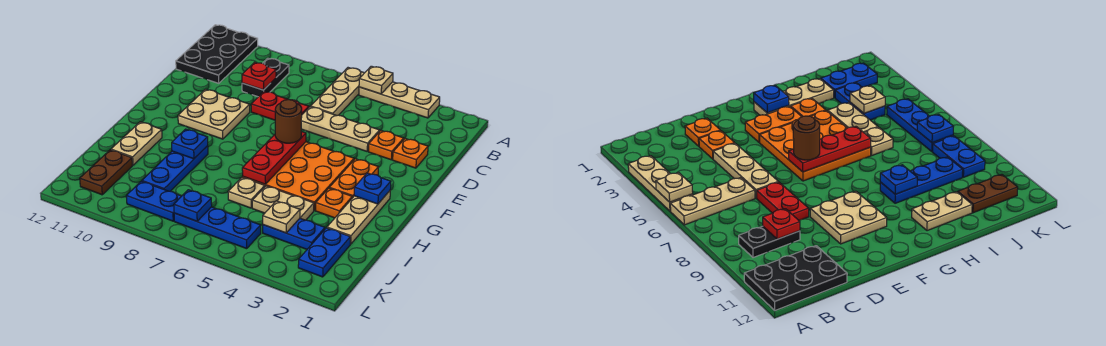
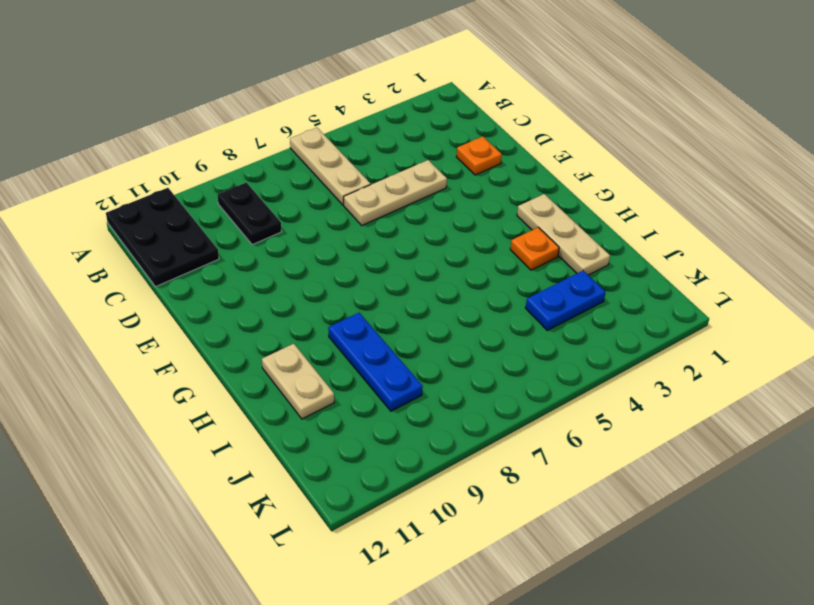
none -> tan plate A3:A5 level 1
none -> orange plate D3 level 1
none -> red plate D7:D8 level 1
none -> tan plate E9:F10 level 1

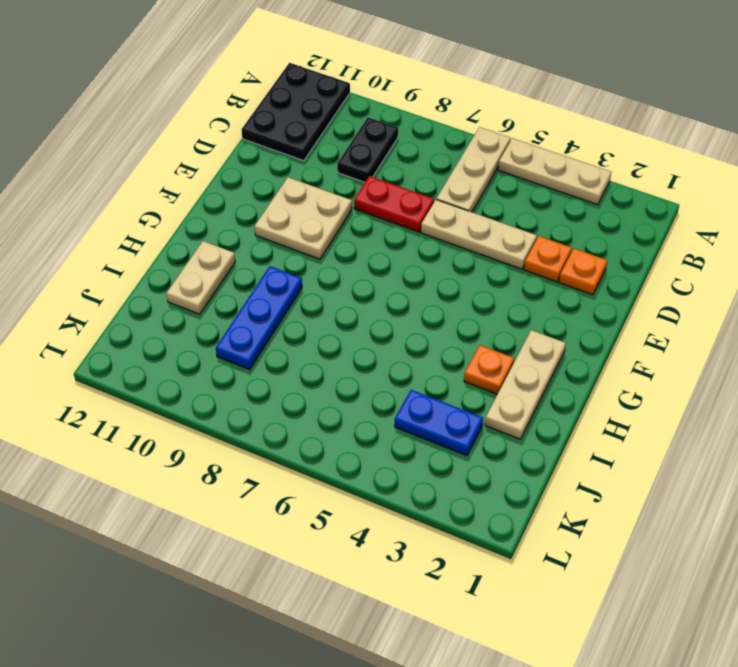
none -> orange plate F3:G3 level 1
none -> orange plate F4:H6 level 1
none -> tan plate I4:I5 level 1
none -> tan plate I6 level 1

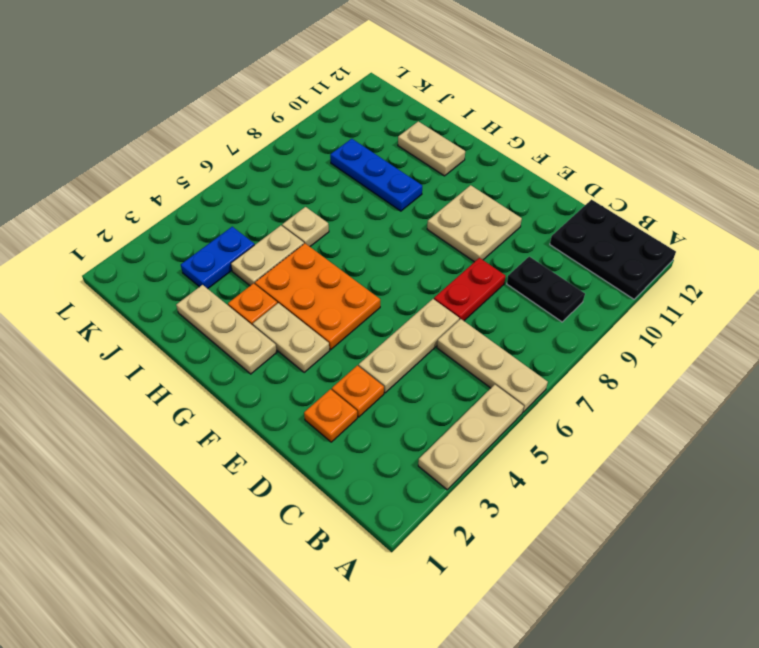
tan plate F3:G3 level 1 -> orange plate F3:G3 level 1
orange plate F4:H5 level 1 -> orange plate F4:H6 level 1
none -> blue plate J2:K2 level 1
none -> brown plate J11:K11 level 1
none -> blue plate K5:K7 level 1
none -> blue plate K8:K9 level 1

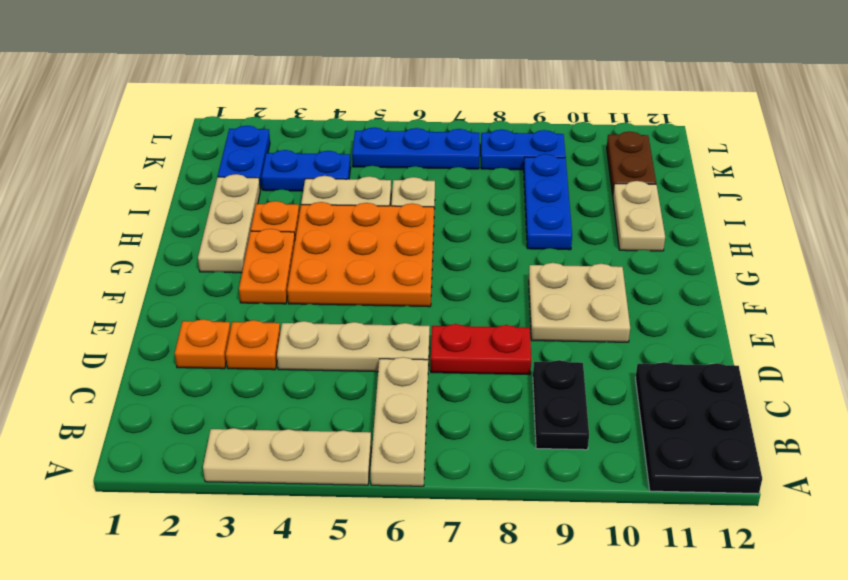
none -> tan plate A5 level 2
none -> red plate C9 level 2
none -> red plate F6:H6 level 2
none -> blue plate G2 level 2

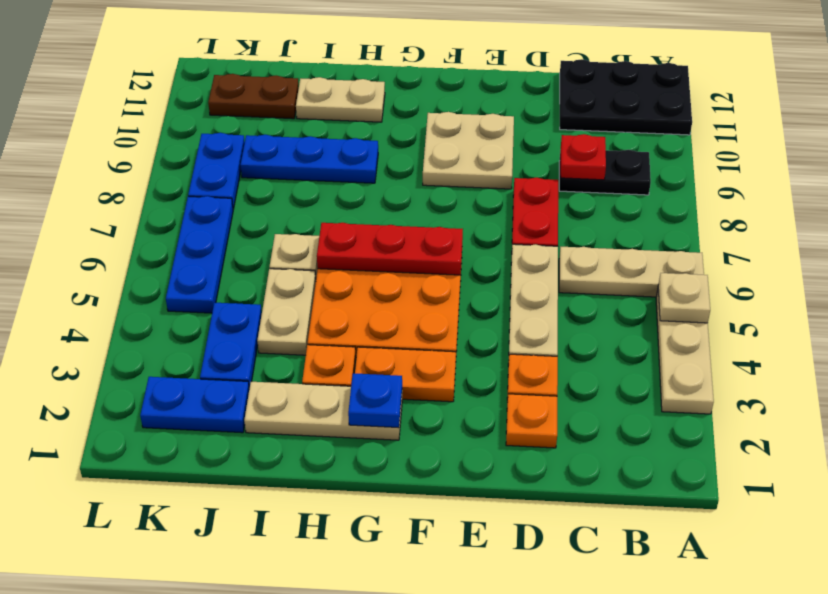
none -> blue plate H9 level 2
none -> tan plate J4 level 2
none -> blue plate K7 level 2
none -> brown round brick F6 level 3

